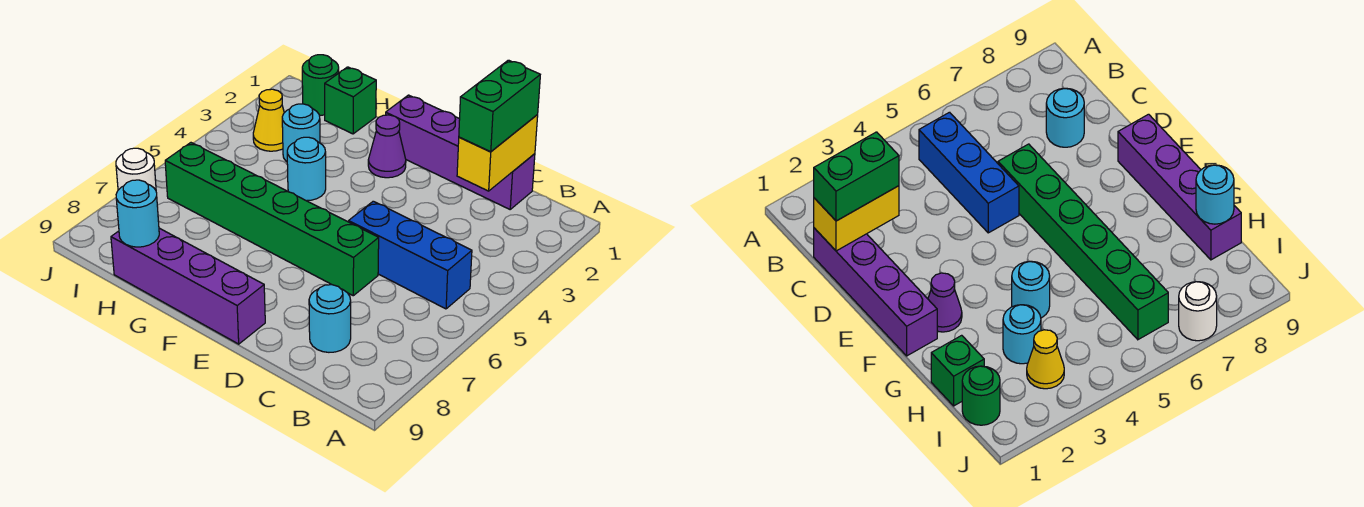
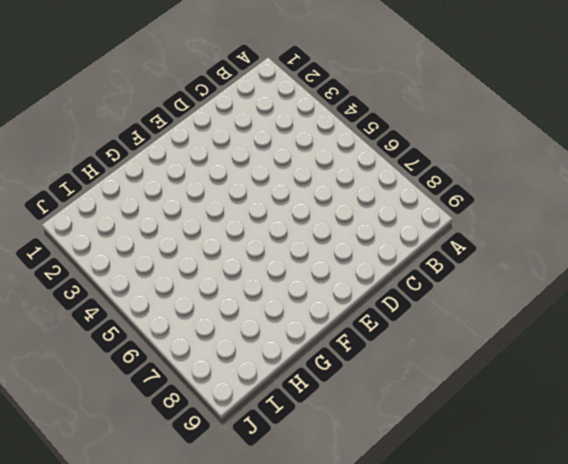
none -> blue brick B5:D5 level 1
none -> purple brick C1:F1 level 1
none -> cyan round brick C8 level 1

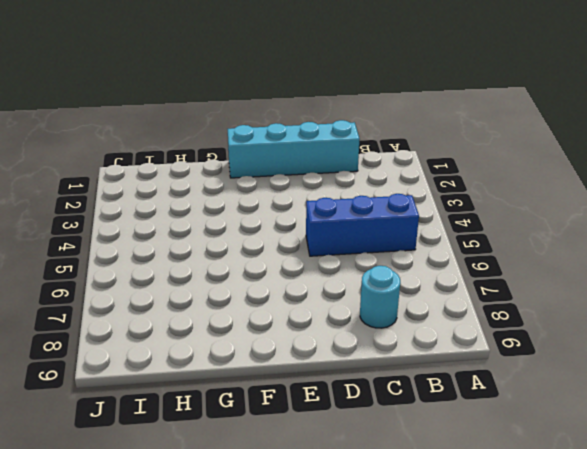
cyan brick C1:F1 level 1 -> purple brick C1:F1 level 1
none -> green brick D6:I6 level 1
none -> purple brick E9:H9 level 1
none -> purple cone F2 level 1

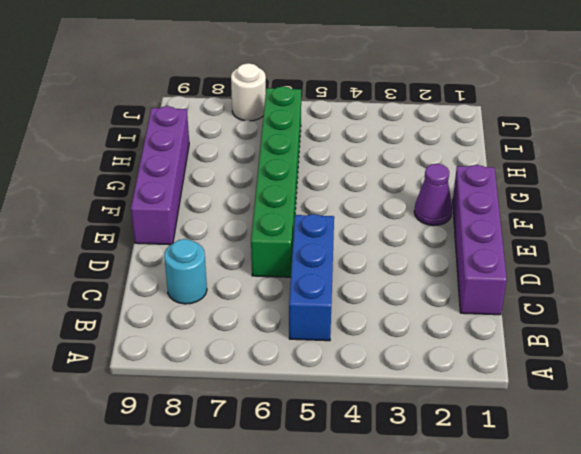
none -> cyan round brick G4 level 1
none -> green brick H1 level 1
none -> cyan round brick H3 level 1

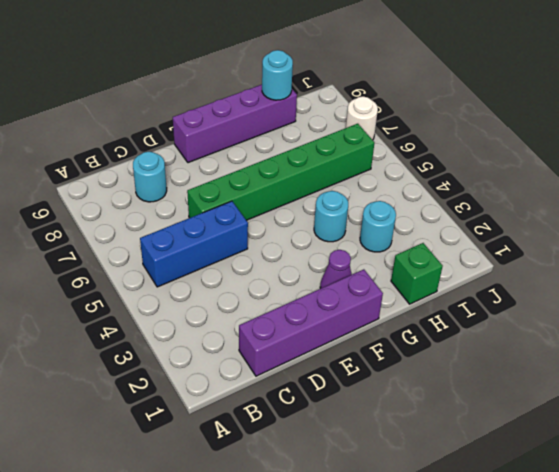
none -> green round brick I1 level 1
none -> yellow cone I3 level 1
none -> yellow brick C1:C2 level 2

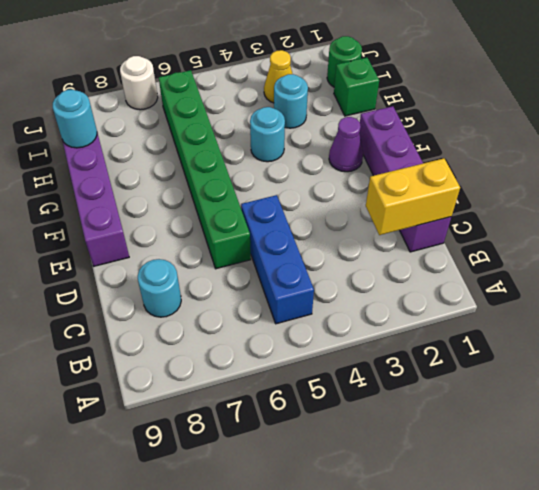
none -> green brick C1:C2 level 3

